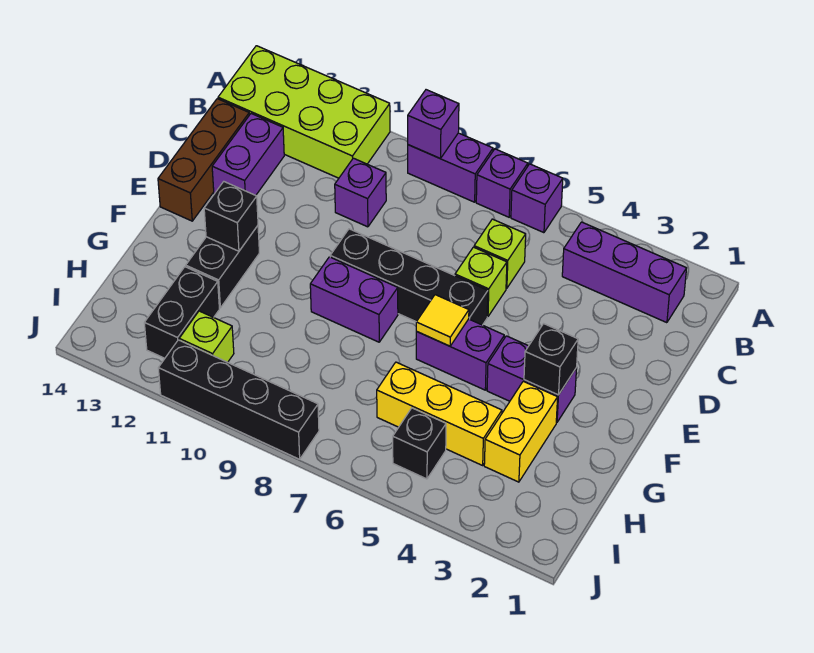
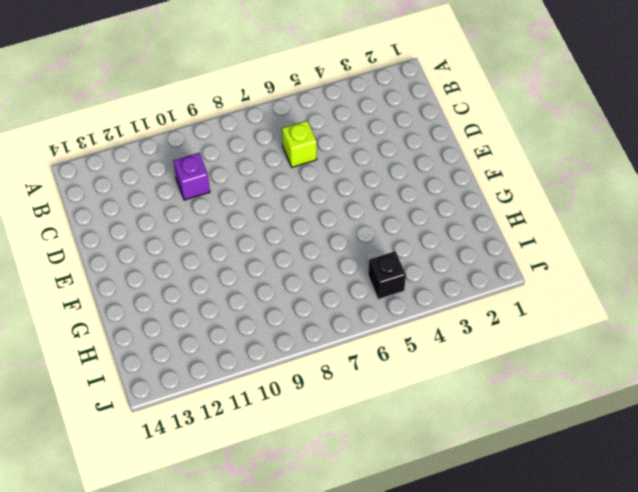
none -> purple brick A6 level 1
none -> purple brick A7 level 1
none -> purple brick A8:A9 level 1

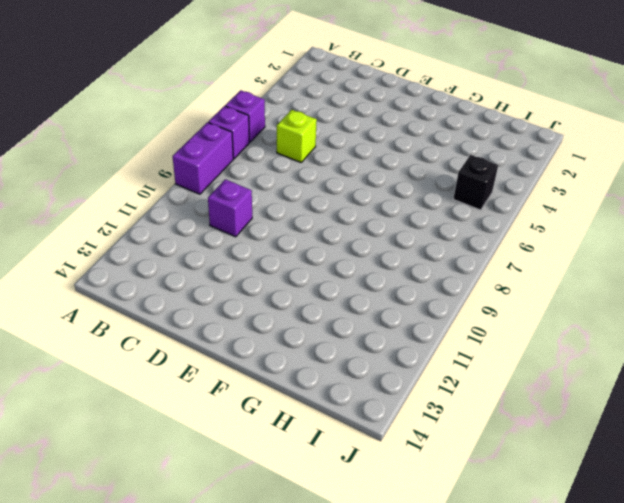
none -> lime brick A11:B14 level 1
none -> purple brick B2:B4 level 1
none -> purple brick C13:D13 level 1

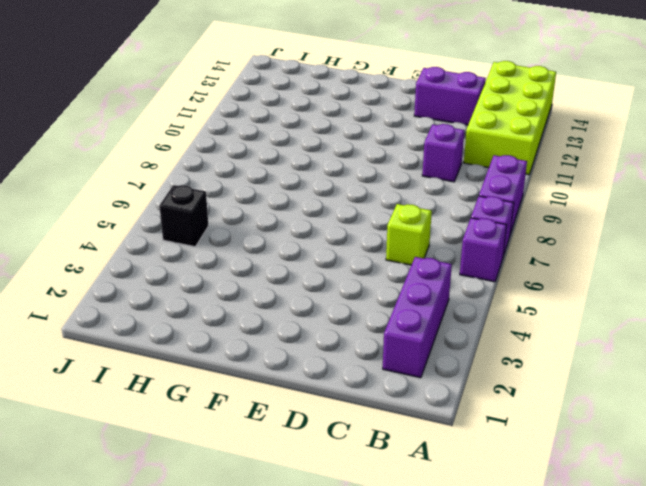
none -> brown brick C14:E14 level 1
none -> lime brick D6 level 1
none -> black brick E6:E9 level 1

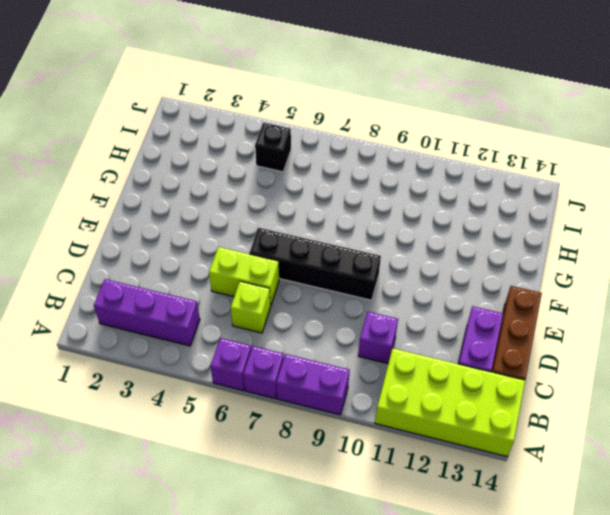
lime brick D5:D6 level 1 -> lime brick D6 level 1
none -> purple brick F3:F4 level 1
none -> purple brick F5:F6 level 1
none -> purple brick F8:F9 level 1

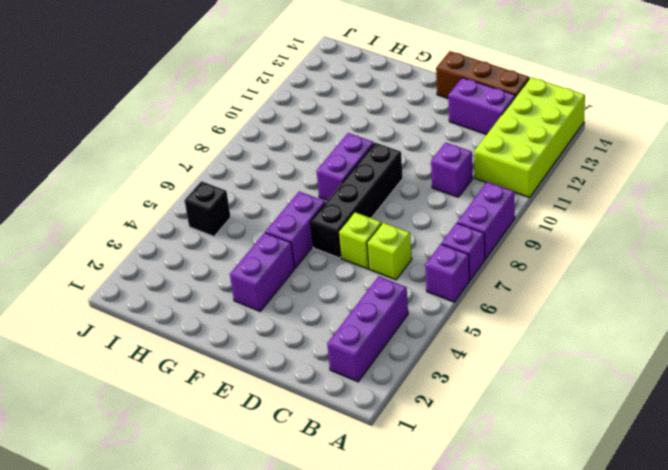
none -> black brick F12:G12 level 1
none -> yellow brick G3:H3 level 1
none -> yellow brick H4:H6 level 1

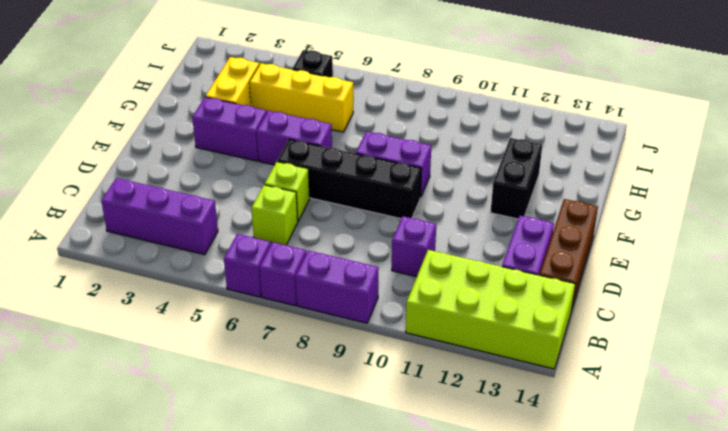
none -> black brick H12:I12 level 1
none -> lime brick I11 level 1
none -> black brick J8:J11 level 1

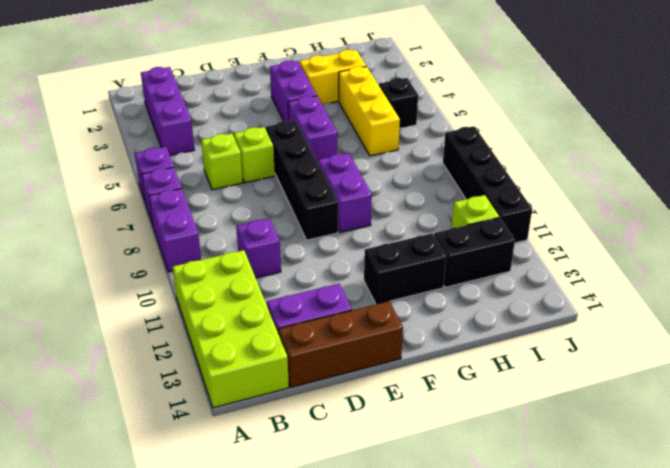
none -> purple brick A9 level 2
none -> black brick F3 level 2
none -> yellow tile F6 level 2

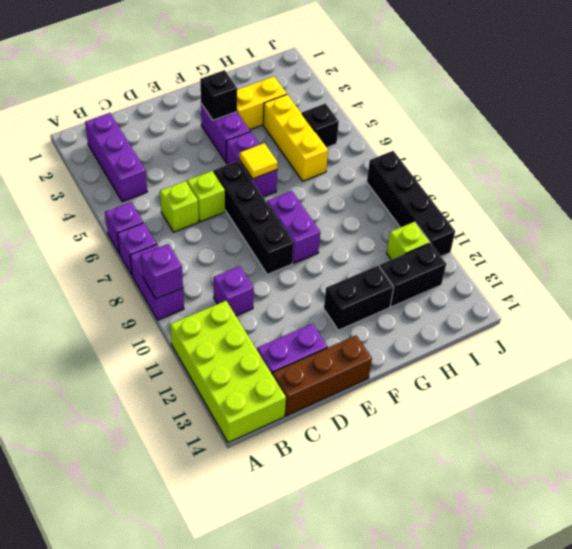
none -> black brick F12 level 2

